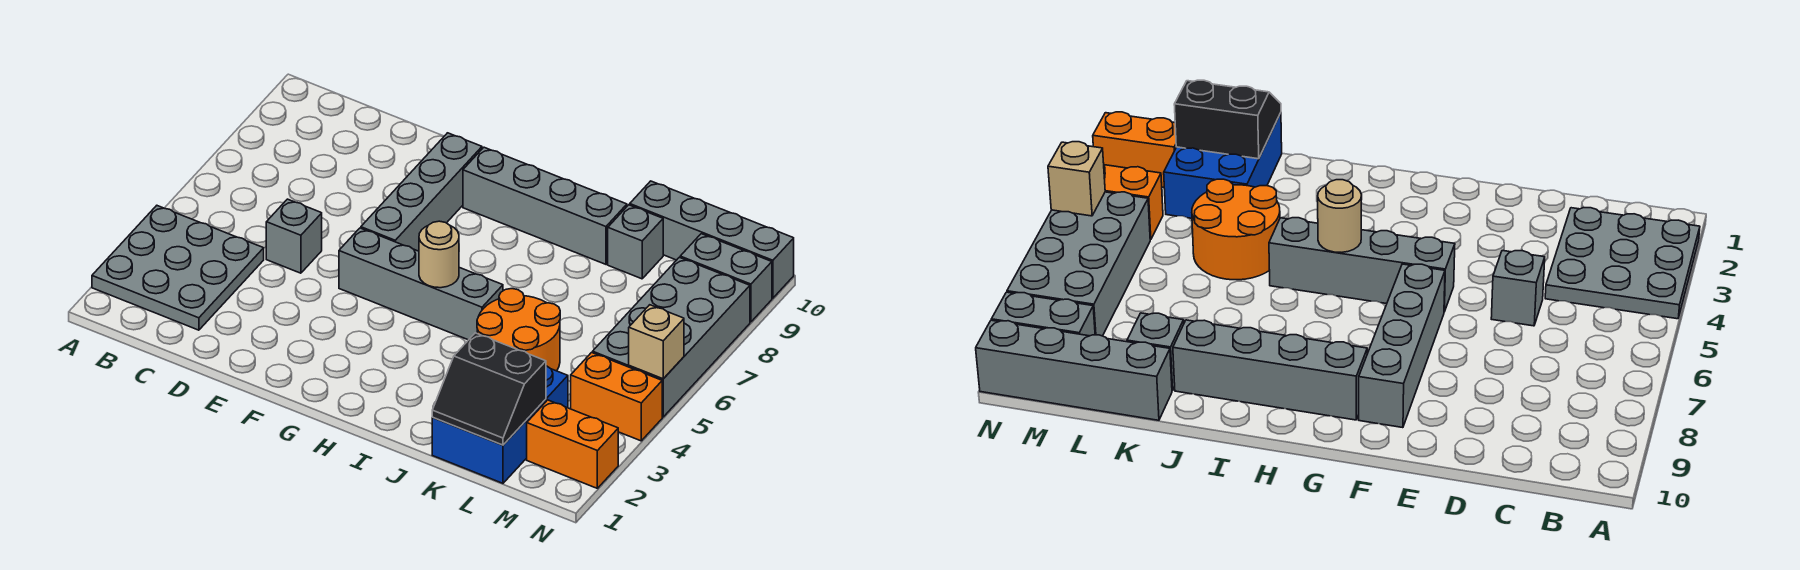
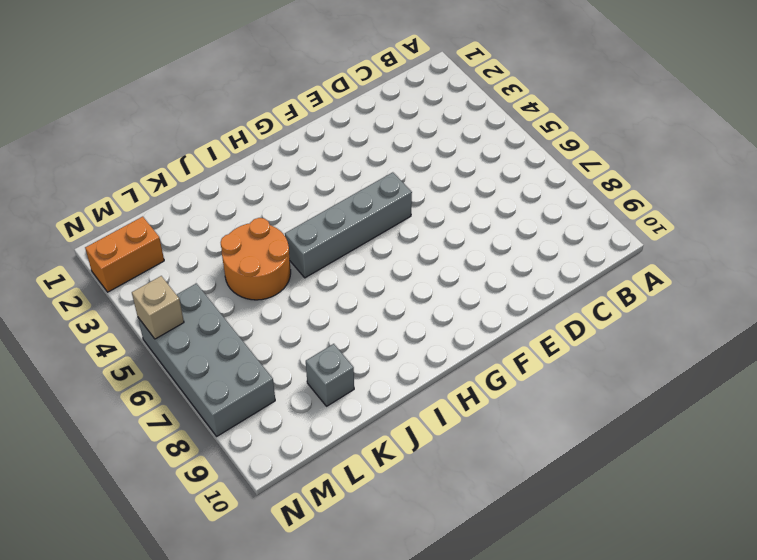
none -> grey plate A2:C4 level 1
none -> grey brick D5 level 1
none -> grey brick F6:F9 level 1

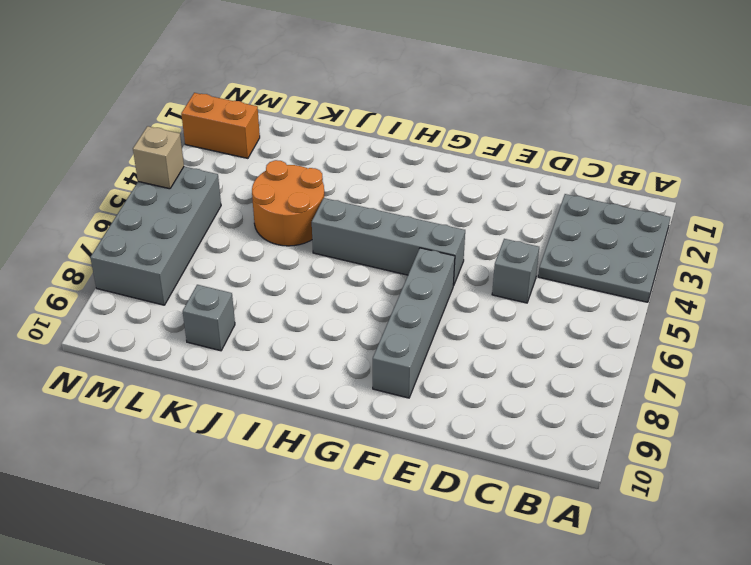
none -> grey brick G9:J9 level 1
none -> blue brick K1:L3 level 1
none -> grey brick K10:N10 level 1

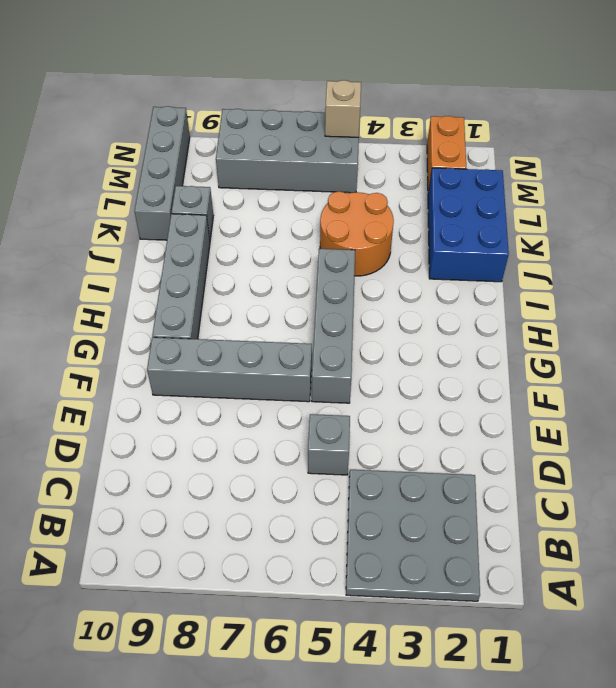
blue brick J1:L2 level 1 -> blue brick K1:L3 level 1
none -> orange brick M4:N4 level 1
none -> grey brick M9:N9 level 1
none -> tan round brick H5 level 2

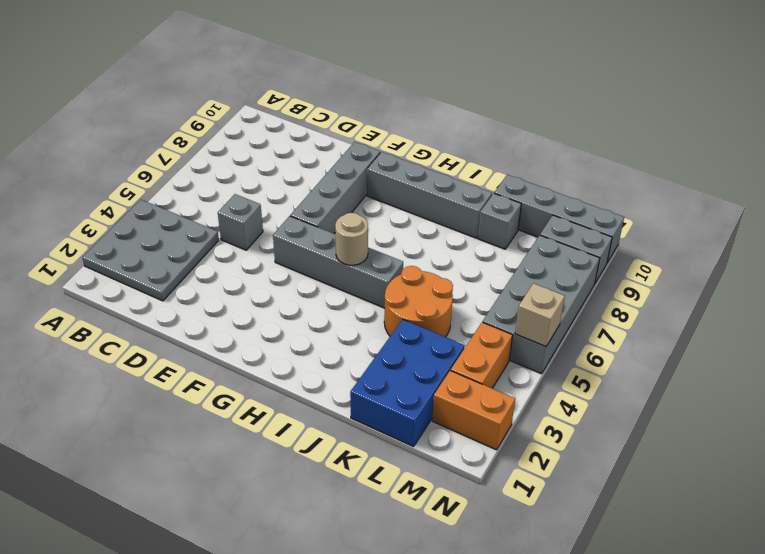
orange brick M3:M4 level 1 -> orange brick M4:N4 level 1
none -> black slope K1:L2 level 2 top 2

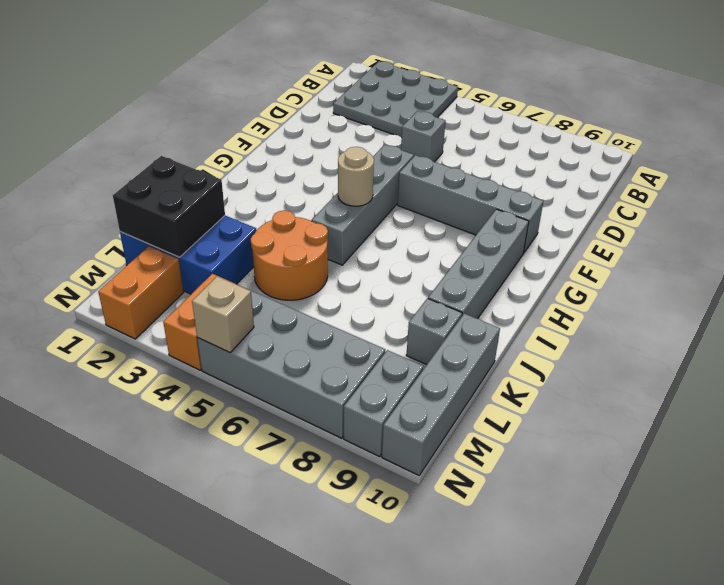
black brick K1:L2 level 2 -> black slope K1:L2 level 2 top 2

